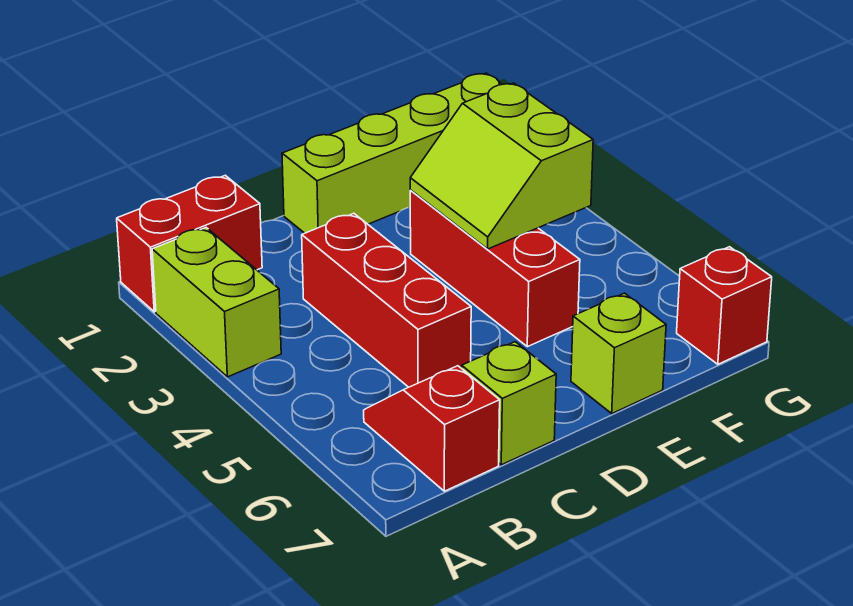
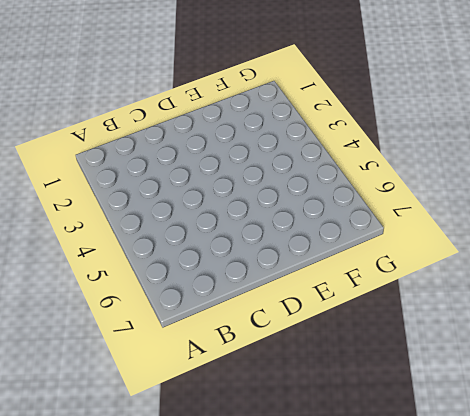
none -> red brick A1:B1 level 1
none -> lime brick A2:A3 level 1

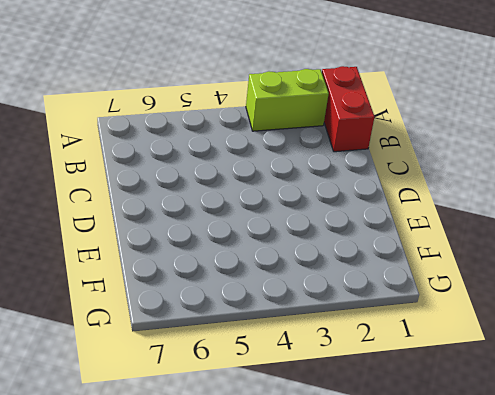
none -> red slope B6:B7 level 1 top 7
none -> red brick C3:C5 level 1

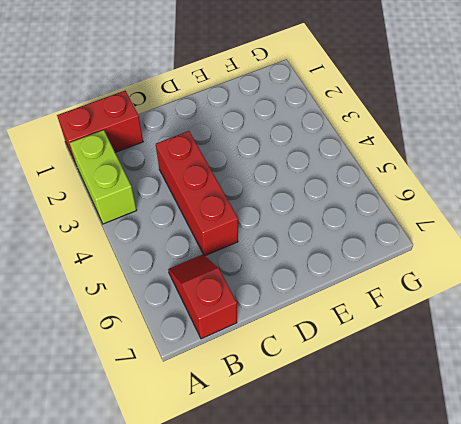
none -> lime brick C7 level 1
none -> lime brick D1:G1 level 1

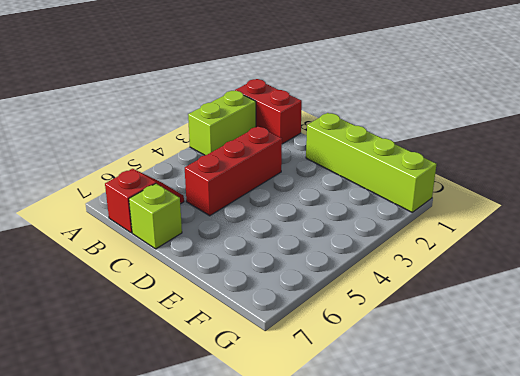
none -> red brick E3:E5 level 1
none -> lime brick E7 level 1

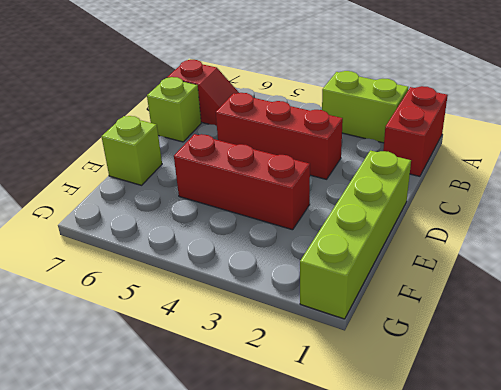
none -> red brick G7 level 1
none -> lime slope E3:F4 level 2 top F

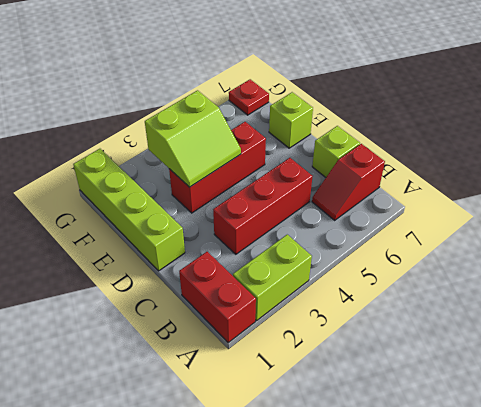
red plate G7 level 1 -> red brick G7 level 1

